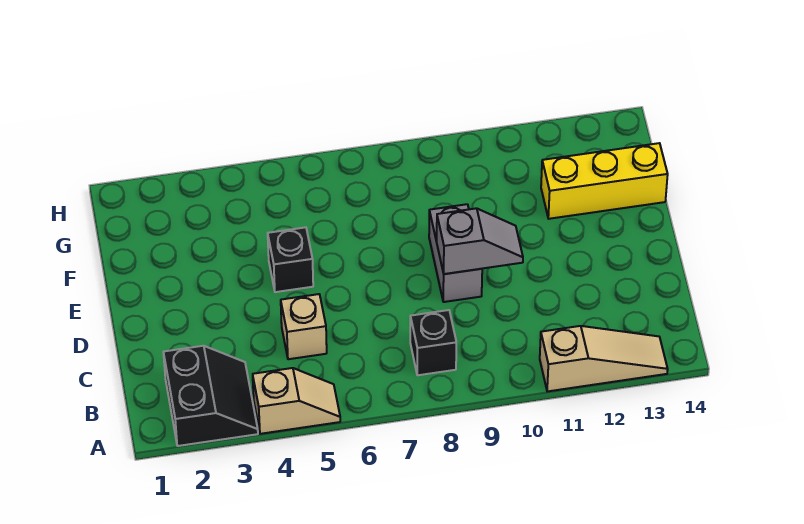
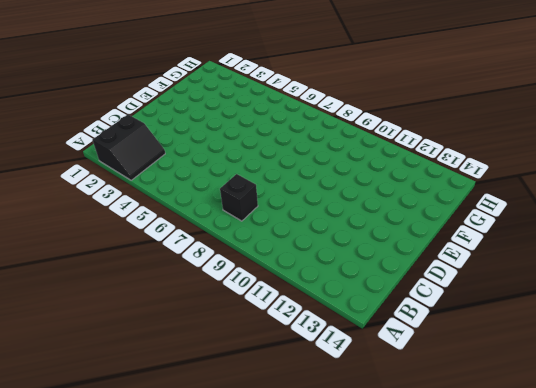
none -> tan slope A4:A5 level 1 top 4
none -> tan slope A11:A13 level 1 top 11

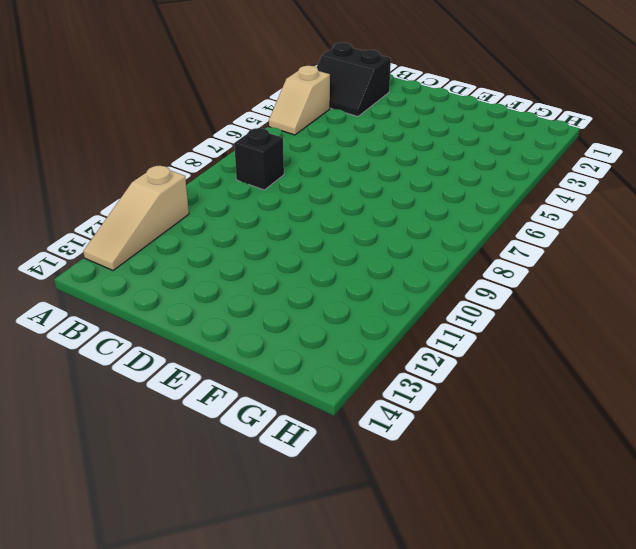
none -> tan brick C5 level 1
none -> grey brick D9:E9 level 1

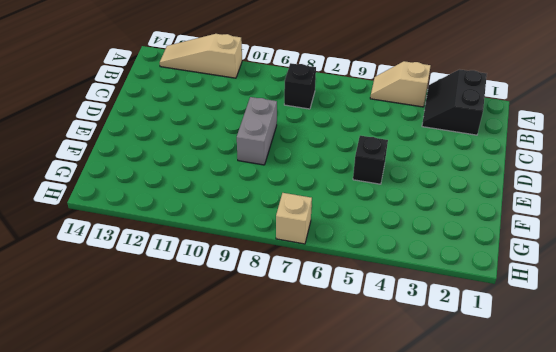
tan brick H7 level 1 -> tan brick C5 level 1
none -> yellow brick F12:F14 level 1
none -> grey slope D9:D10 level 2 top 9

